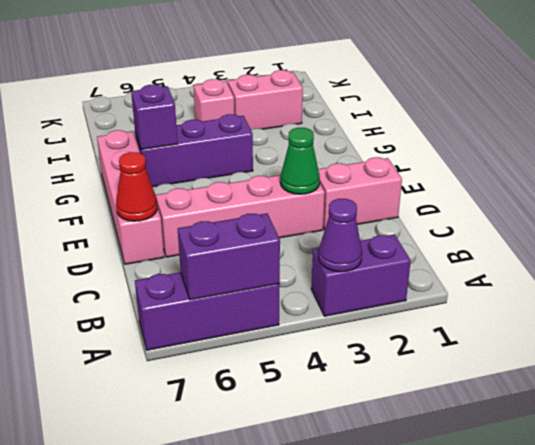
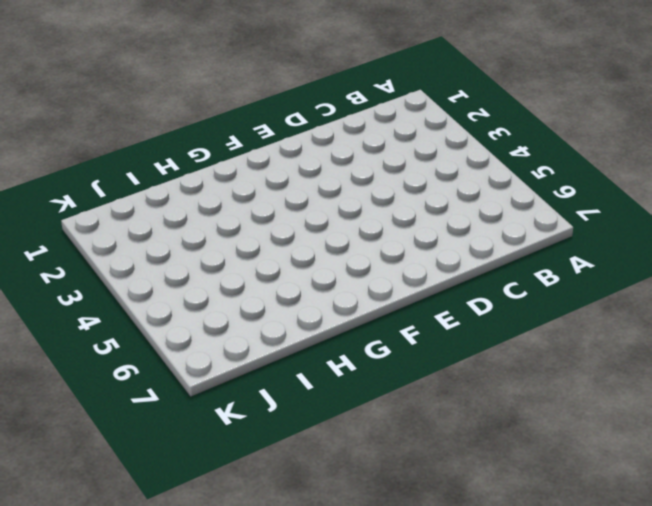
none -> purple brick A2:A3 level 1
none -> purple brick A5:A7 level 1
none -> pink brick D1:D2 level 1

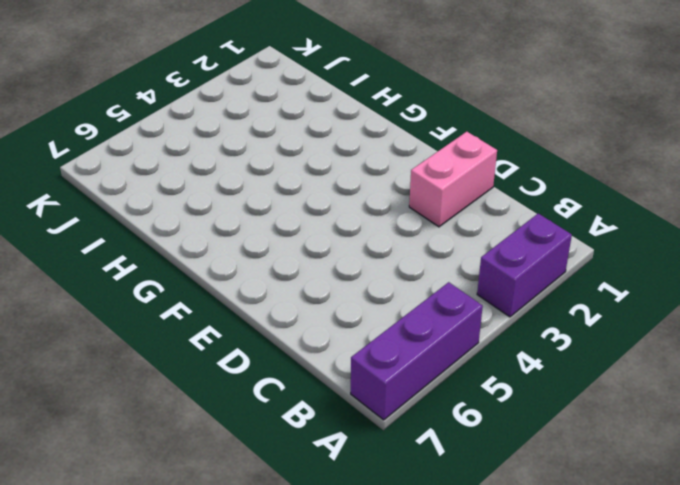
none -> pink brick D3:D6 level 1
none -> pink brick D7:G7 level 1
none -> purple brick G4:G6 level 1

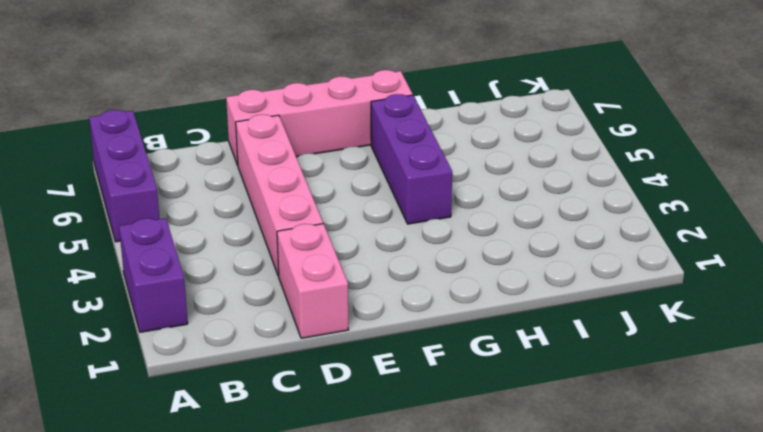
none -> pink brick I2:I3 level 1
none -> pink brick I4 level 1
none -> purple cone A3 level 2

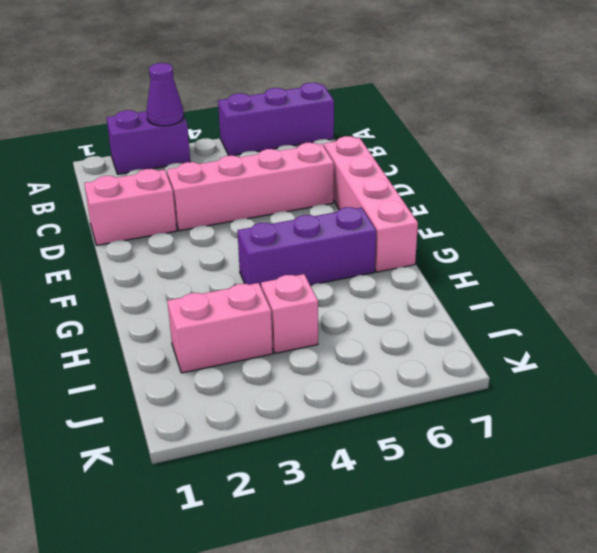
none -> purple brick A5:A6 level 2
none -> green cone D3 level 2
none -> red cone D7 level 2

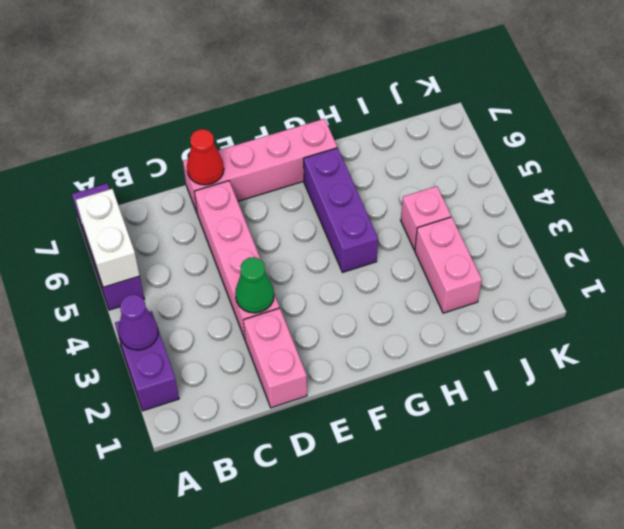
white brick A5:A6 level 2 -> purple brick A5:A6 level 2
none -> purple brick G6 level 2

